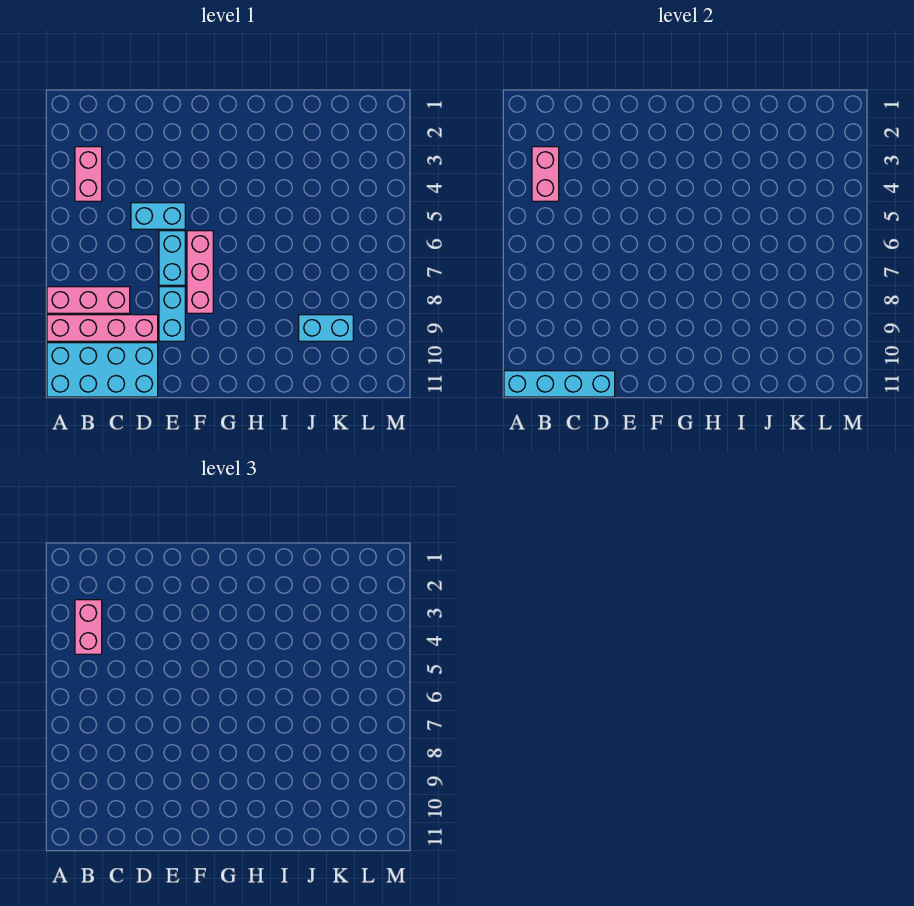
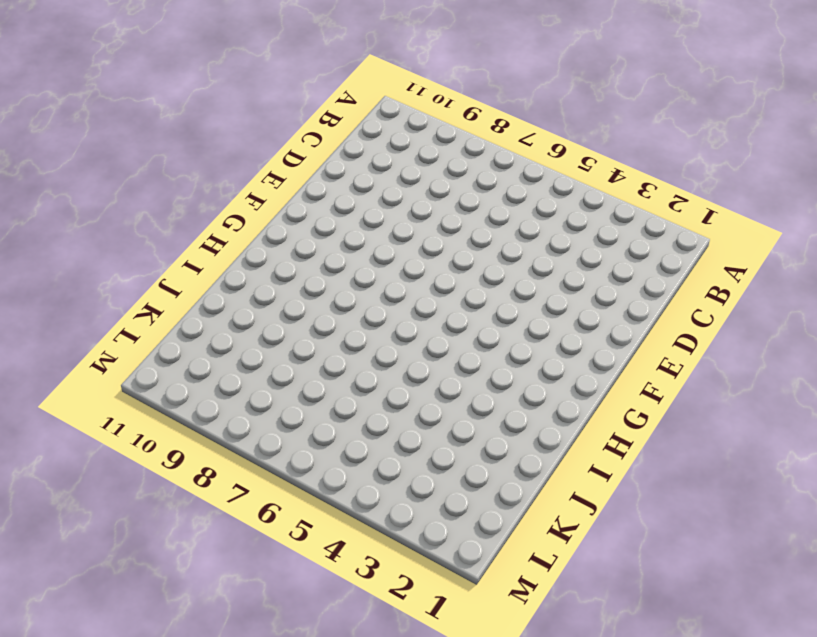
none -> pink brick A8:C8 level 1
none -> pink brick A9:D9 level 1
none -> cyan brick A10:D11 level 1

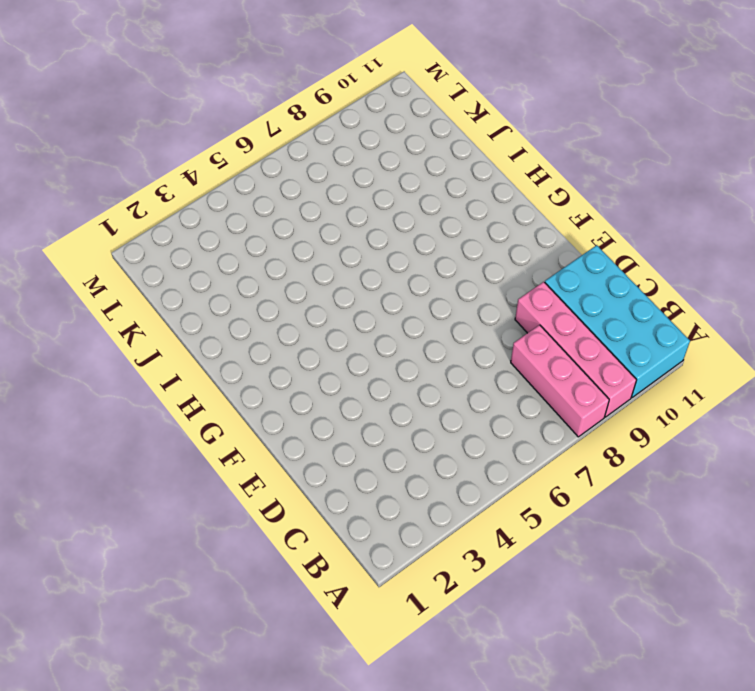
none -> pink brick B3:B4 level 1
none -> cyan brick D5:E5 level 1
none -> cyan brick E6:E7 level 1

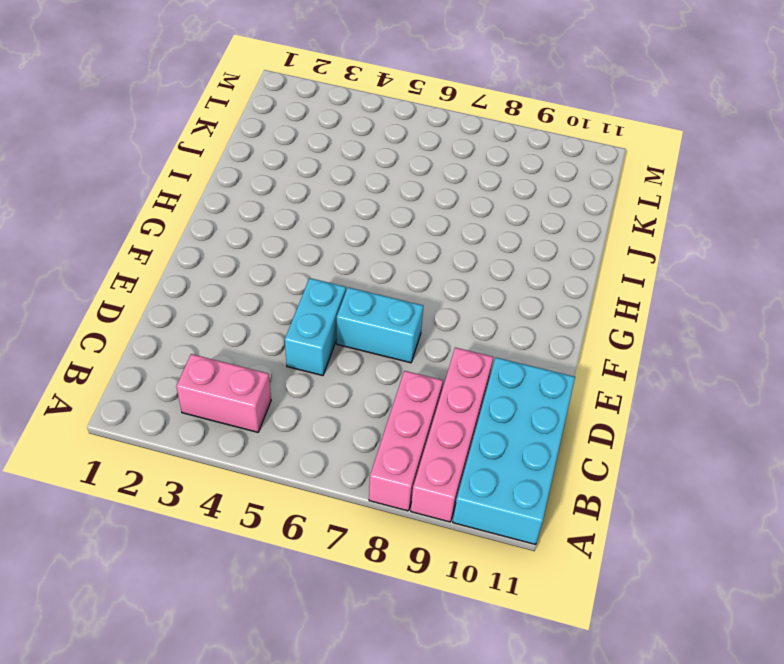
none -> cyan brick E8:E9 level 1
none -> pink brick F6:F8 level 1
none -> cyan brick J9:K9 level 1

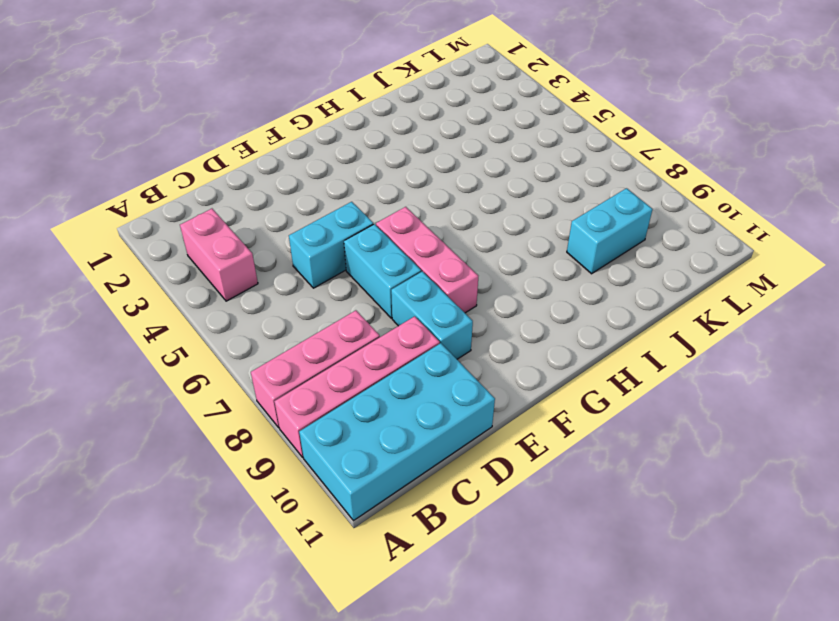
none -> cyan brick A11:D11 level 2
none -> pink brick B3:B4 level 2
none -> pink brick B3:B4 level 3

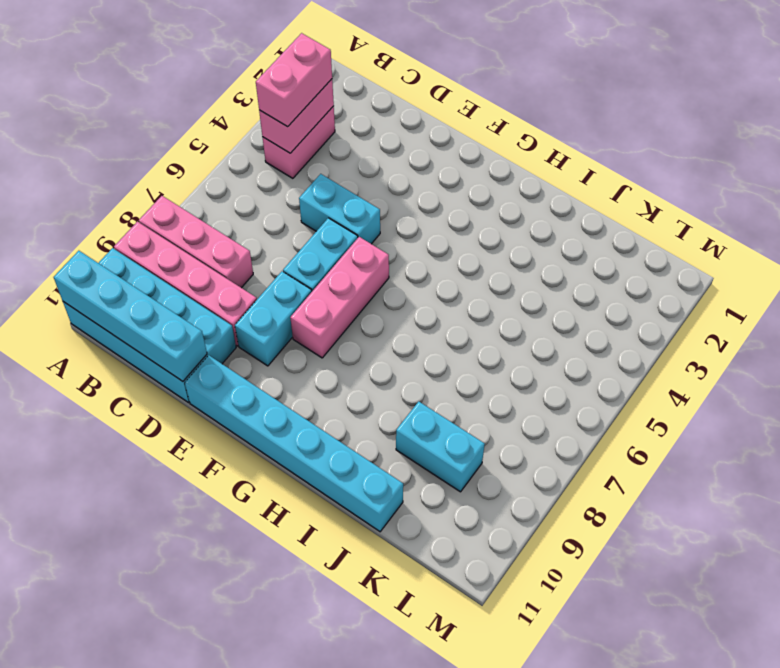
cyan brick E11:J11 level 1 -> none

